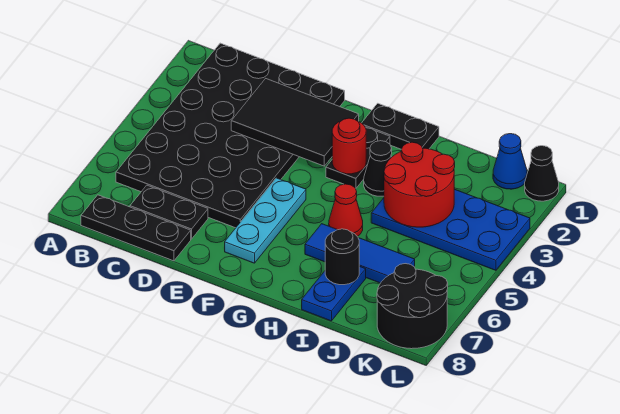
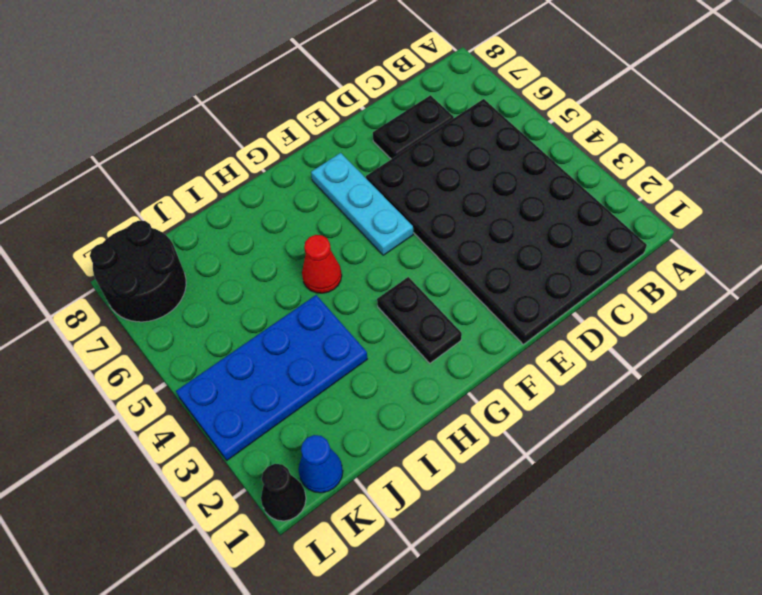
none -> black plate B8:D8 level 1
none -> black plate G1:H1 level 1
none -> black cone H3 level 1

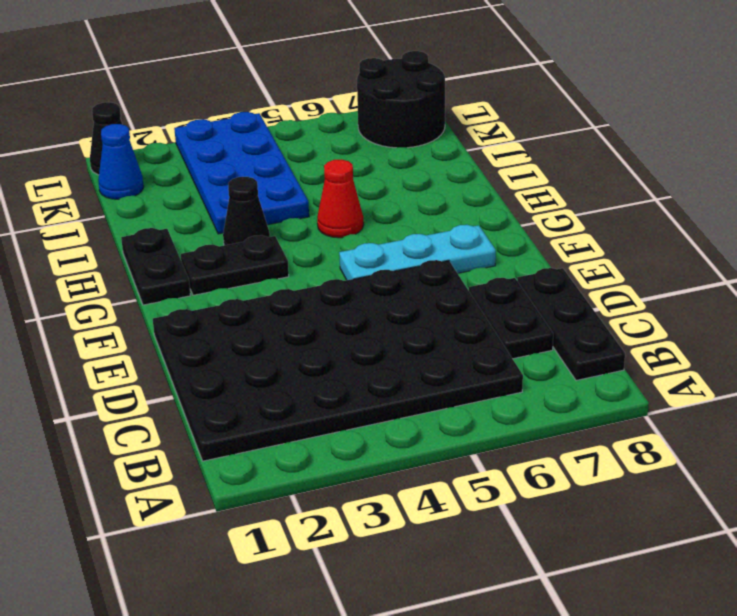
none -> blue tile H6:J6 level 1
none -> blue plate I7:I8 level 1
none -> black tile D2:F3 level 2

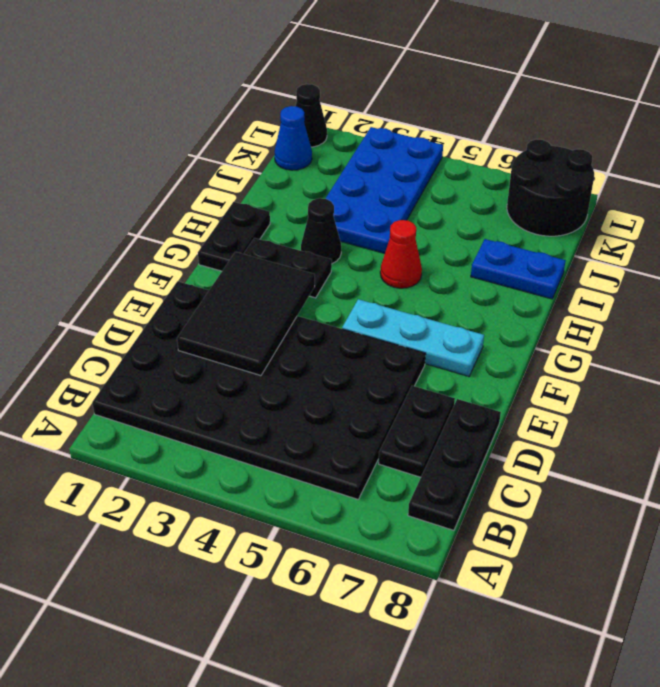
none -> blue tile H6:J6 level 1
none -> red round brick G3 level 2
none -> red round brick I3:J4 level 2

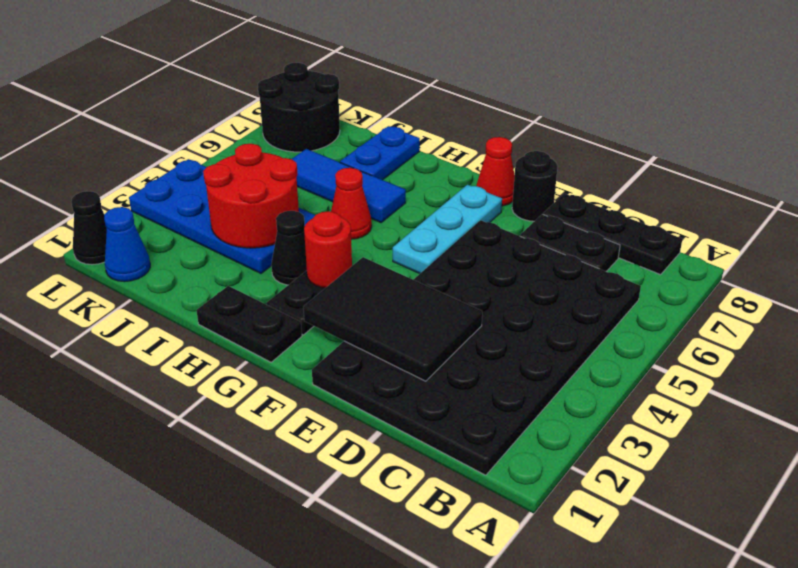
black round brick E8 level 1 -> black round brick I7 level 2
red cone F8 level 1 -> none

